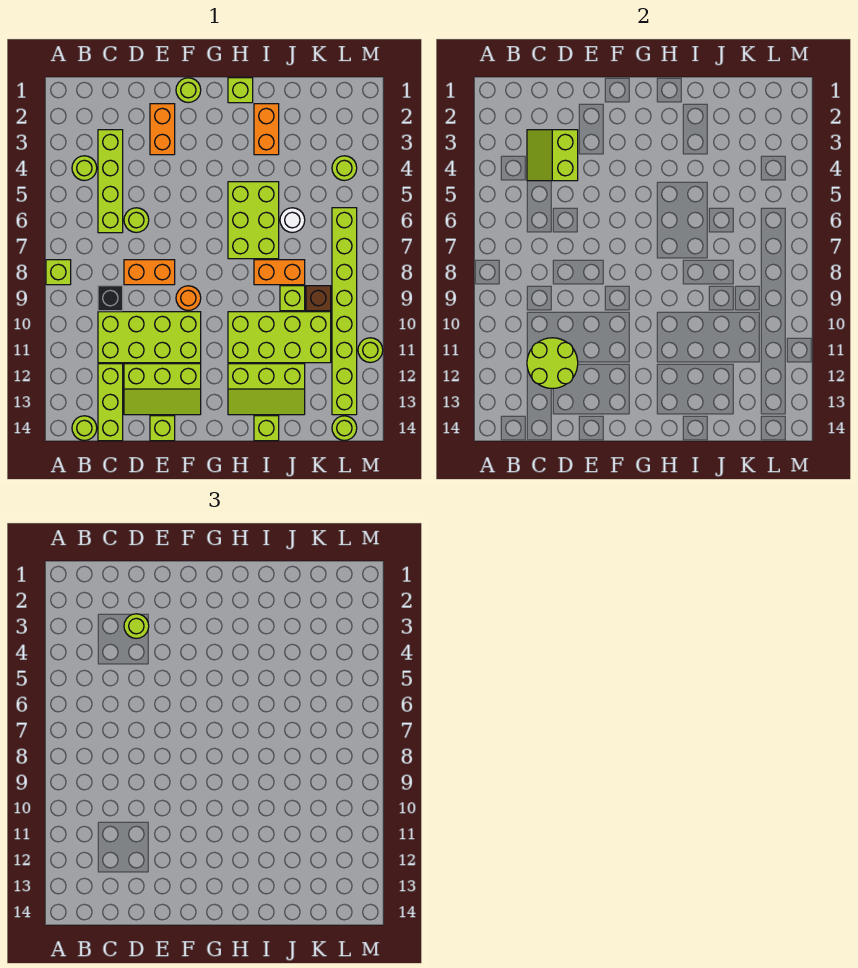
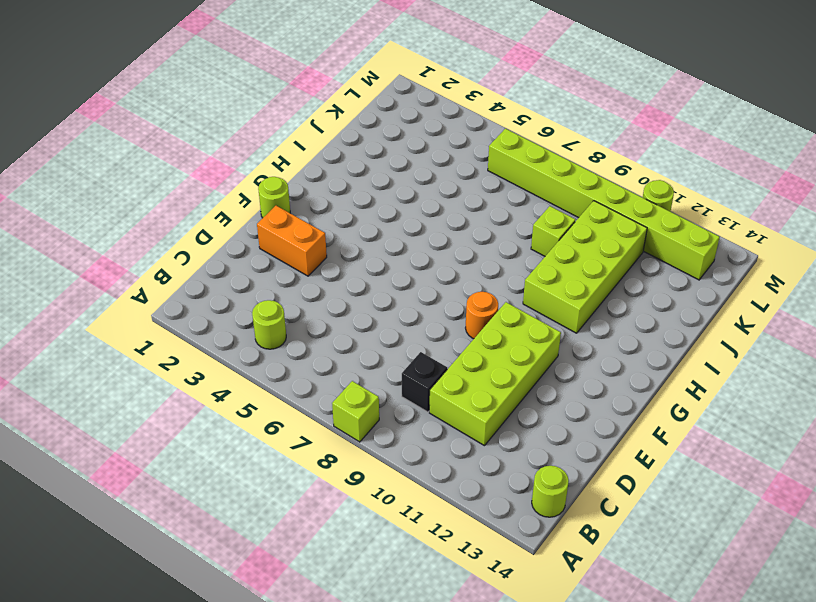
none -> lime brick C3:C6 level 1
none -> lime brick C12:C14 level 1
none -> lime round brick D6 level 1
none -> orange brick D8:E8 level 1

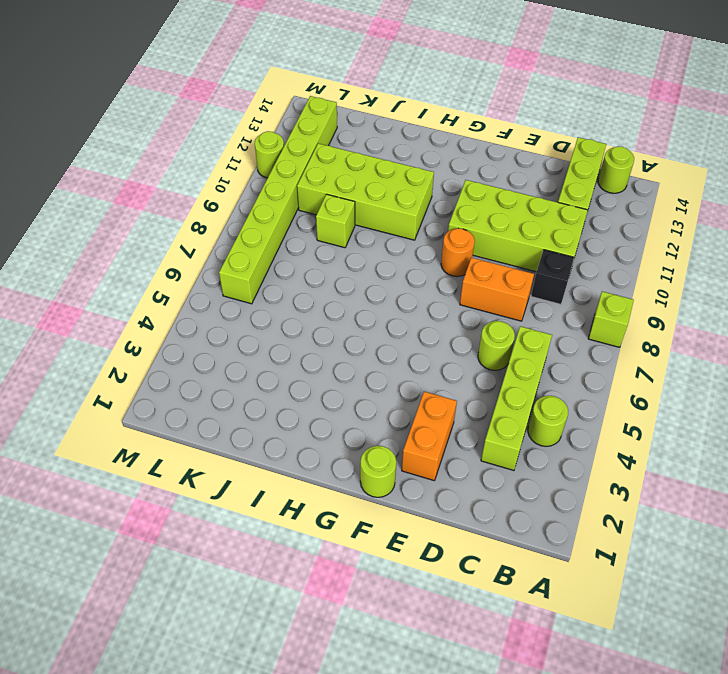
none -> lime slope D12:F13 level 1 top 12
none -> lime brick E14 level 1
none -> lime brick H1 level 1
none -> lime brick H5:I7 level 1

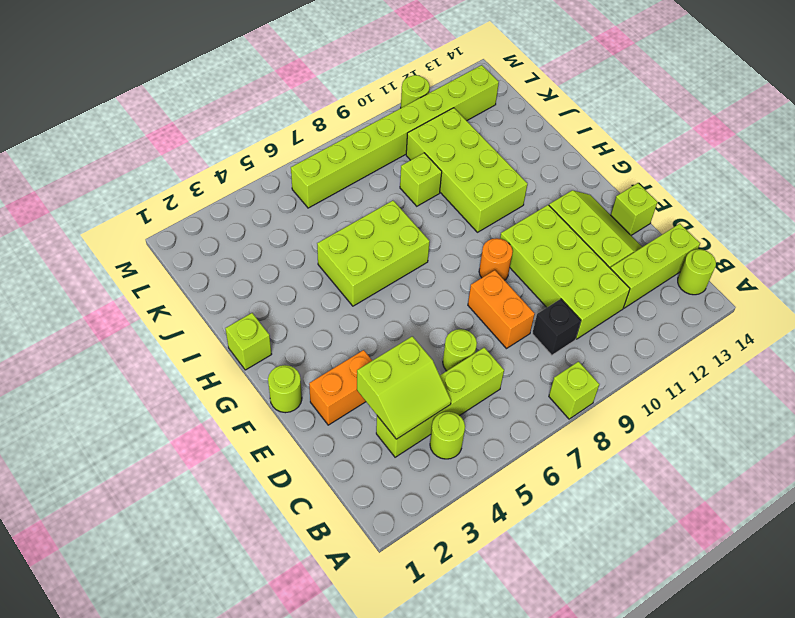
none -> lime slope H12:J13 level 1 top 12
none -> orange brick I2:I3 level 1
none -> orange brick I8:J8 level 1
none -> lime brick I14 level 1

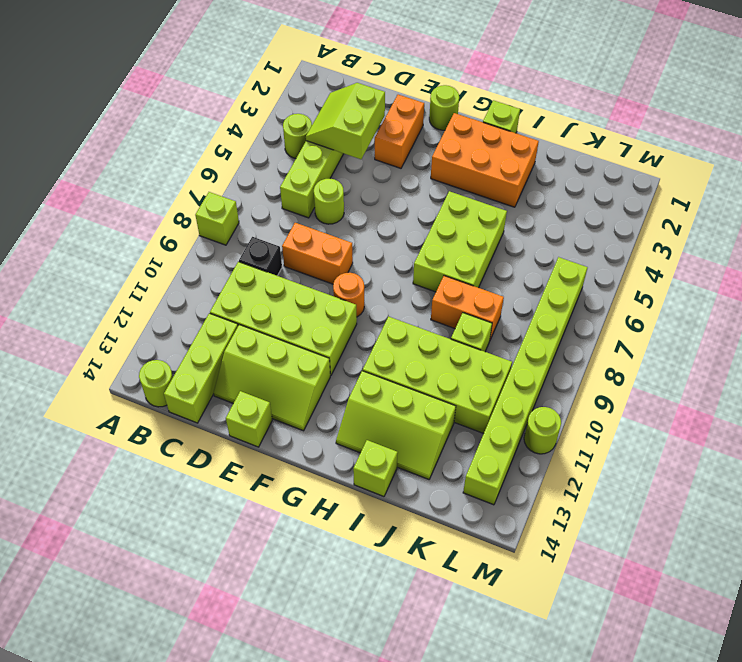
orange brick G2:I3 level 1 -> orange brick I2:I3 level 1
none -> white round brick J6 level 1
none -> brown brick K9 level 1
none -> lime round brick L4 level 1
none -> lime round brick L14 level 1

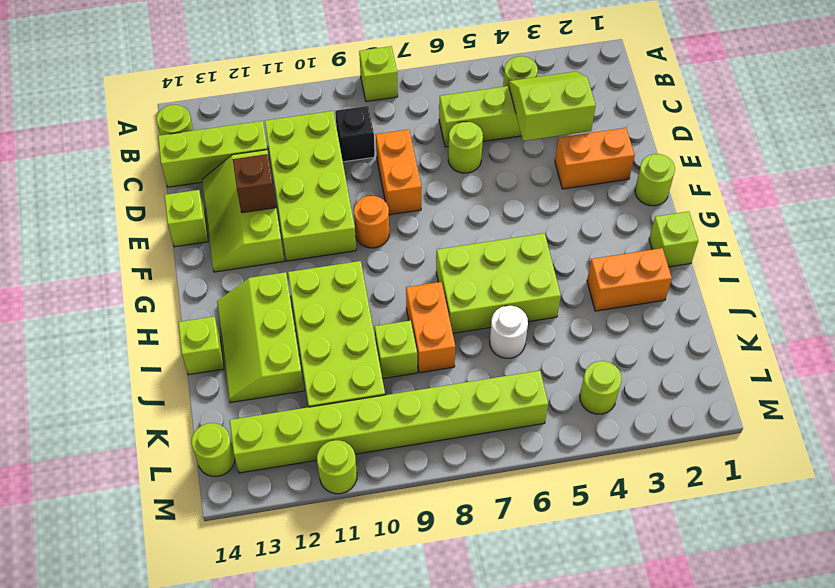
brown brick E12 level 2 -> brown brick K9 level 1
none -> lime round brick C11:D12 level 2
none -> lime round brick D3 level 3

